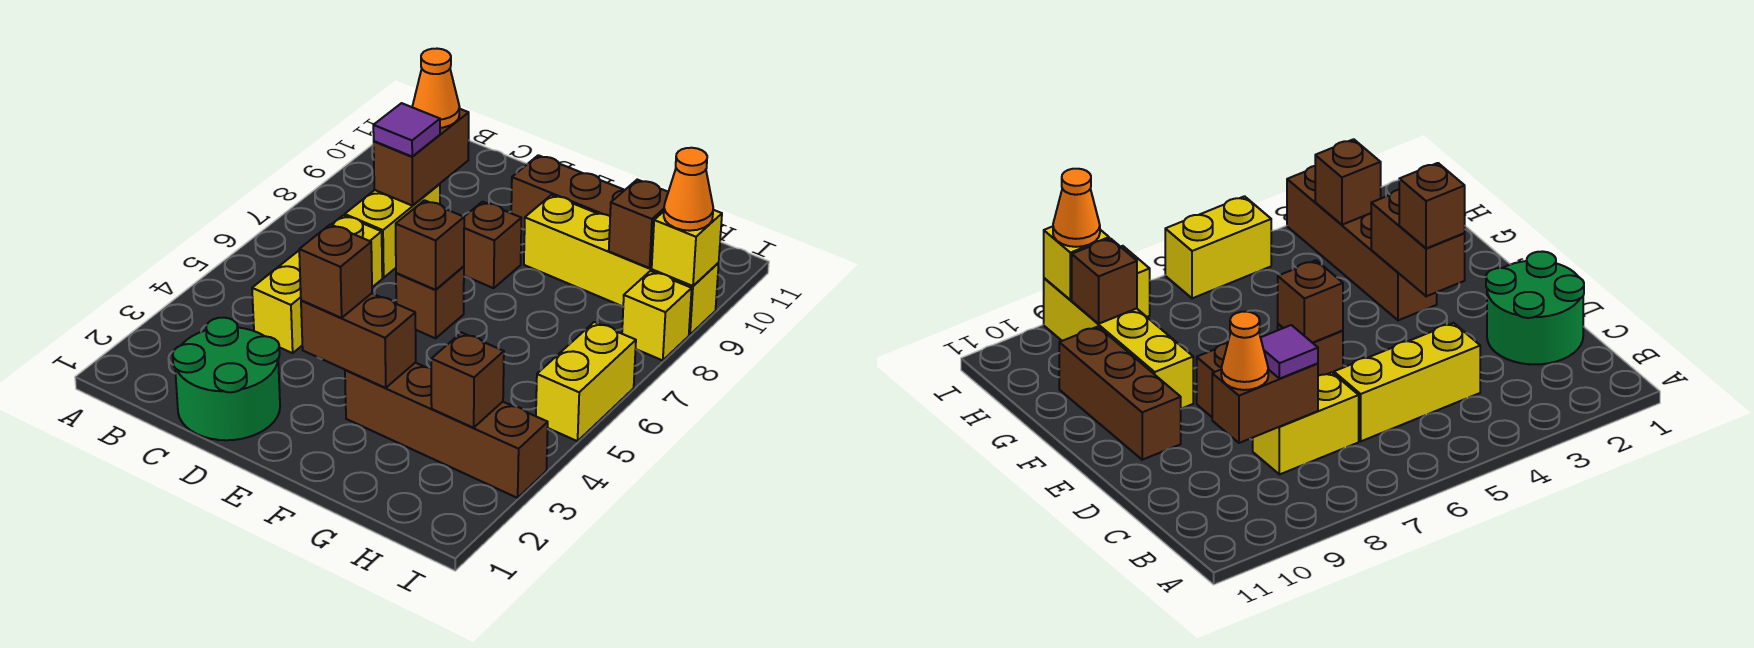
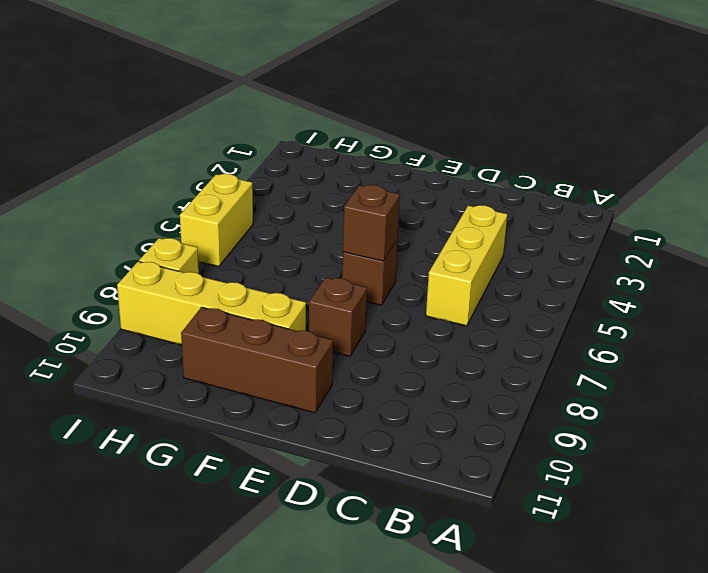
none -> green round brick C1:D2 level 1
none -> yellow brick C7:C8 level 1
none -> brown brick F3:I3 level 1

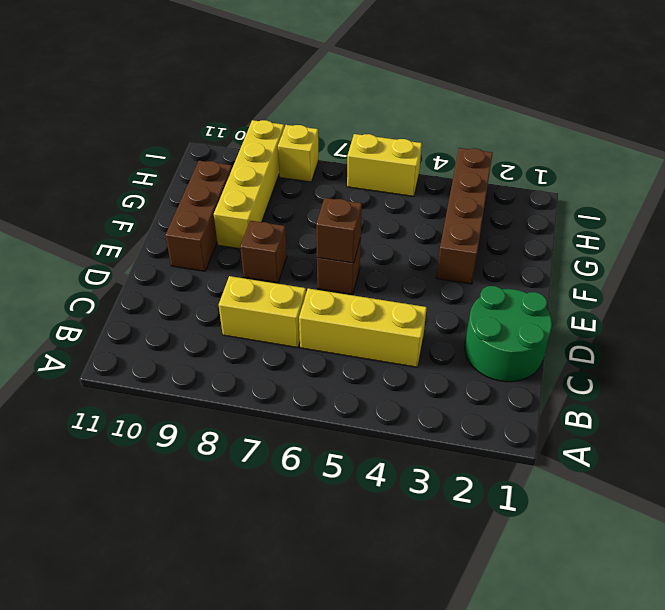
none -> brown brick C8:C9 level 2
none -> brown brick E3:F3 level 2
none -> brown brick H3 level 2

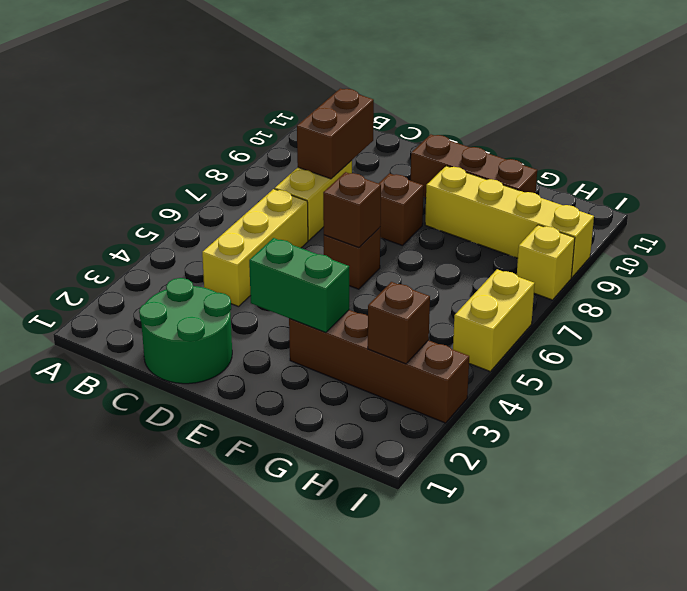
green brick E3:F3 level 2 -> brown brick E3:F3 level 2
none -> brown brick H9 level 2
none -> yellow brick I9 level 2
none -> purple tile C8 level 3

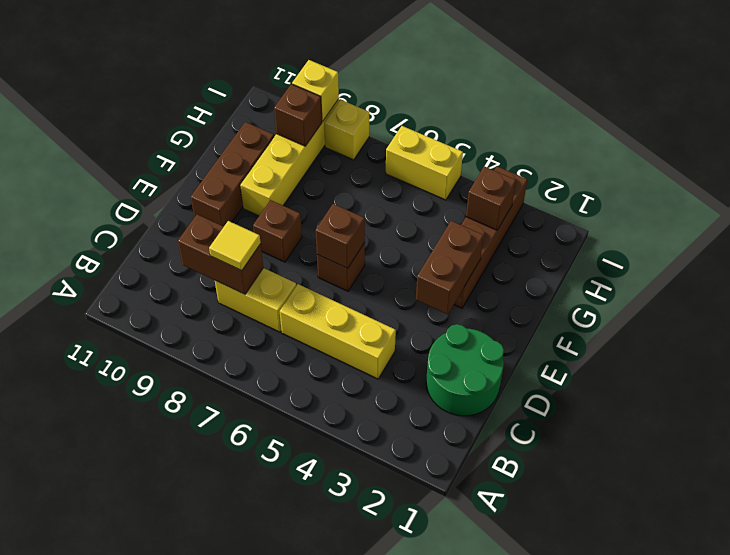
yellow tile C8 level 3 -> purple tile C8 level 3
none -> orange cone C9 level 3
none -> brown brick E3 level 3
none -> orange cone I9 level 3

